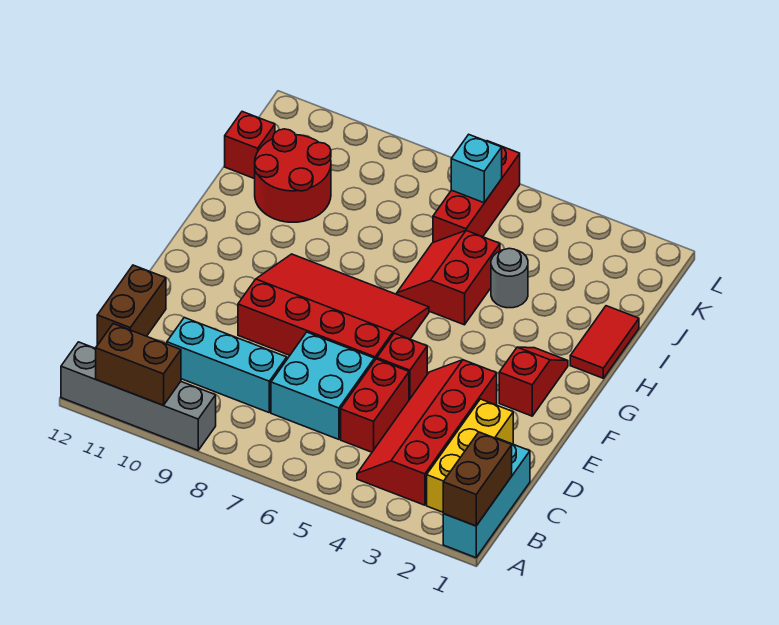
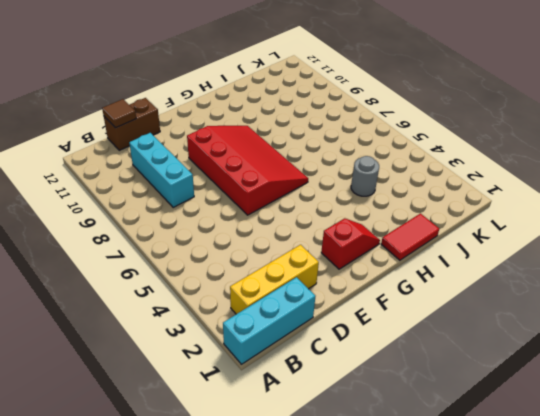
brown tile C12 level 2 -> none
none -> grey brick A9:A12 level 1
none -> red slope B3:E4 level 1 top 3
none -> red brick C5:D5 level 1

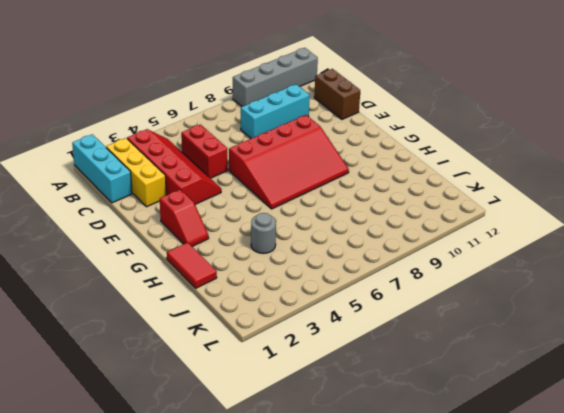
none -> cyan brick C6:D7 level 1
none -> red brick E5 level 1
none -> red slope H5:I6 level 1 top 5

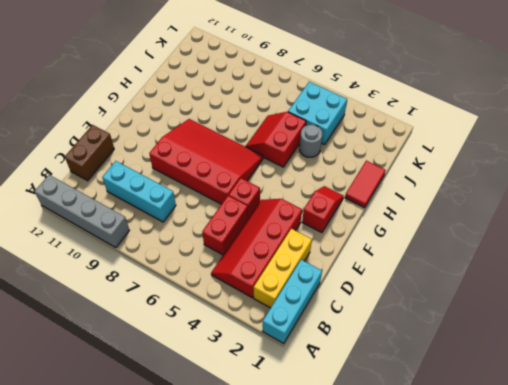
cyan brick J4:K5 level 1 -> cyan brick C6:D7 level 1
none -> red round brick I10:J11 level 1
none -> red brick J6:L6 level 1
none -> red brick J12 level 1

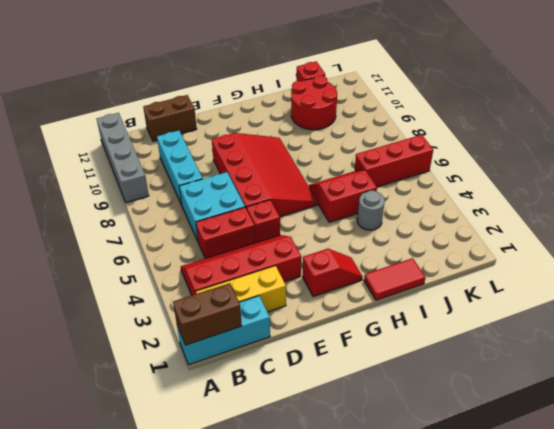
none -> brown brick A10:A11 level 2
none -> cyan brick K6 level 2

